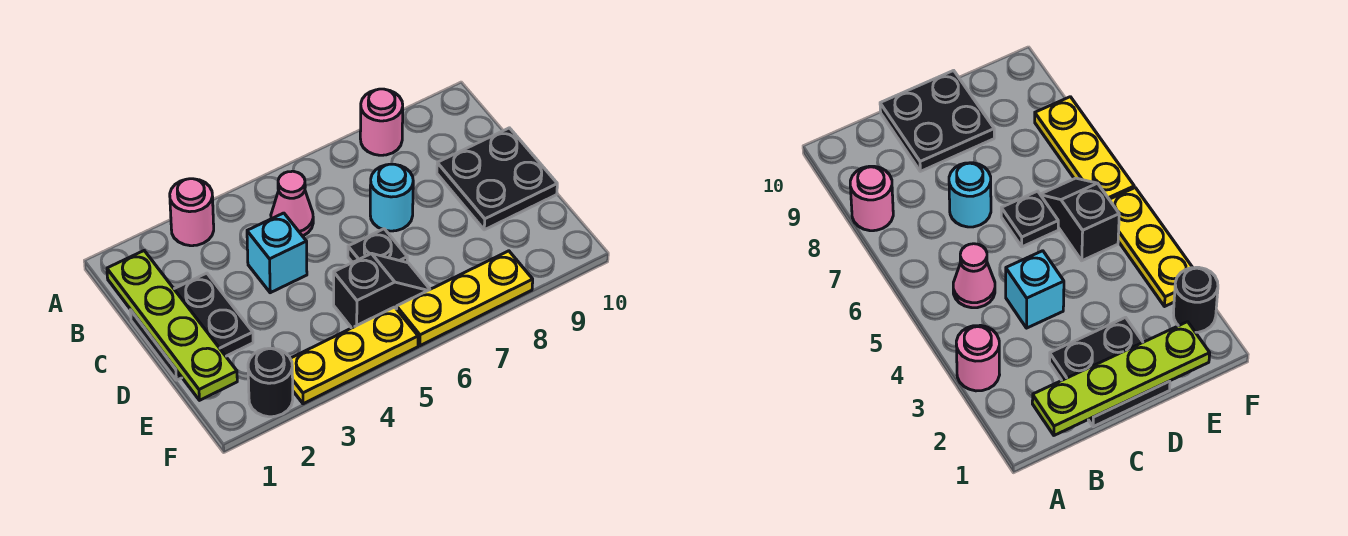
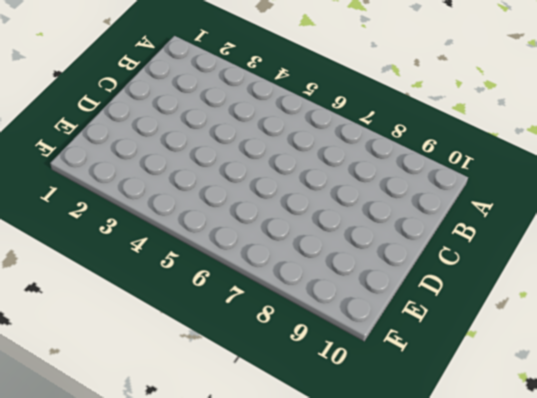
none -> pink round brick A3 level 1
none -> pink round brick A8 level 1
none -> pink cone B5 level 1

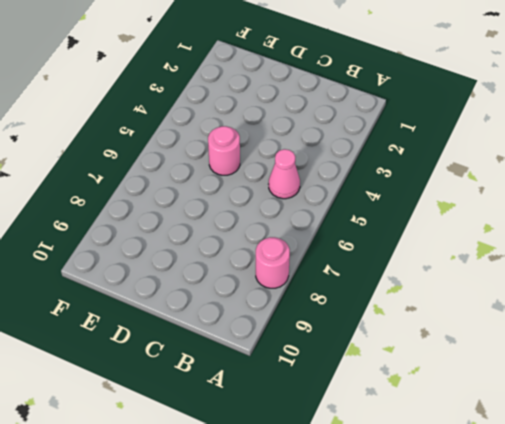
pink round brick D5 level 1 -> pink round brick A3 level 1
none -> black plate C1:D2 level 1
none -> cyan brick C4 level 1
none -> cyan round brick C7 level 1

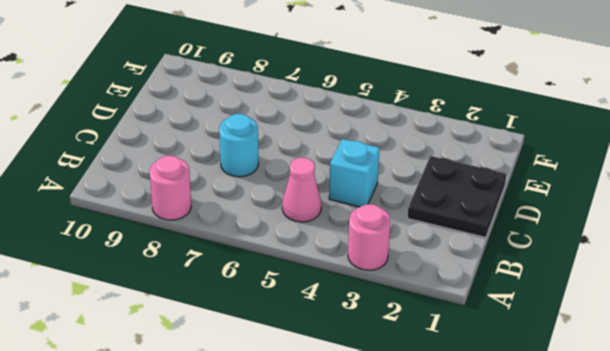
none -> black plate C9:D10 level 1
none -> black plate D6 level 1
none -> black slope E5:E6 level 1 top 5

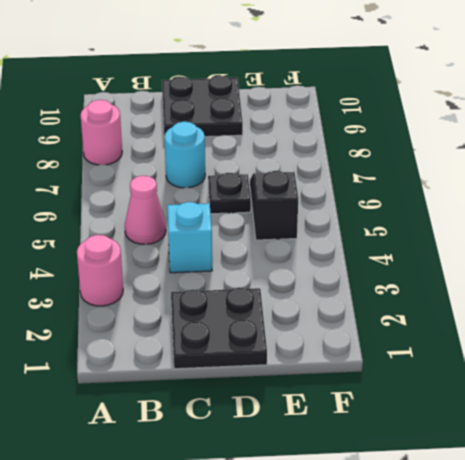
none -> black round brick F2 level 1
none -> yellow plate F3:F5 level 1
none -> yellow plate F6:F8 level 1

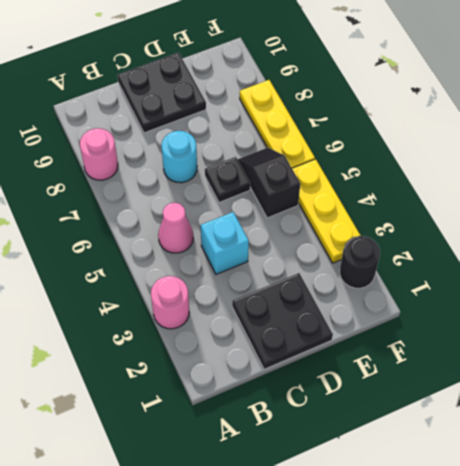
none -> lime plate B1:E1 level 2

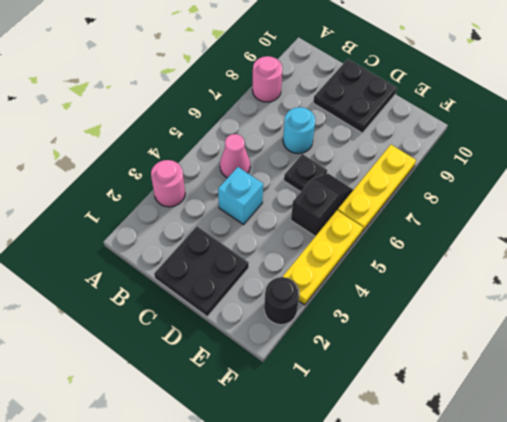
none -> lime plate B1:E1 level 2

